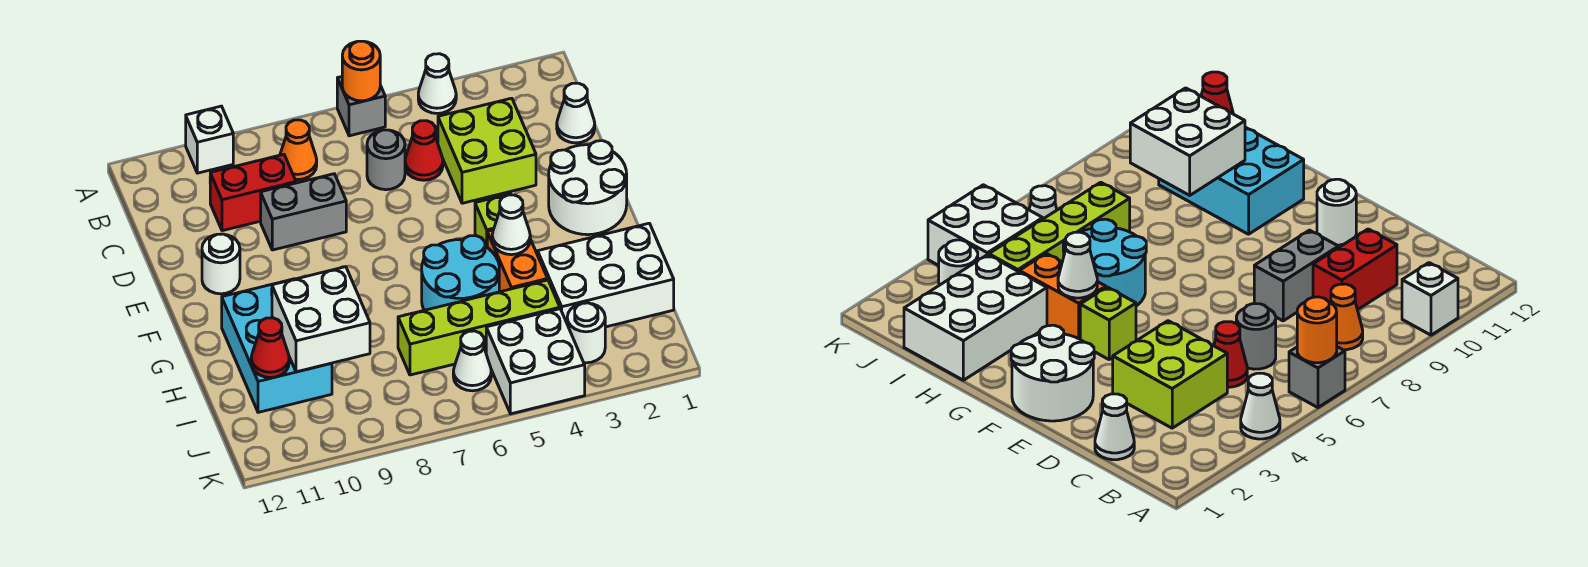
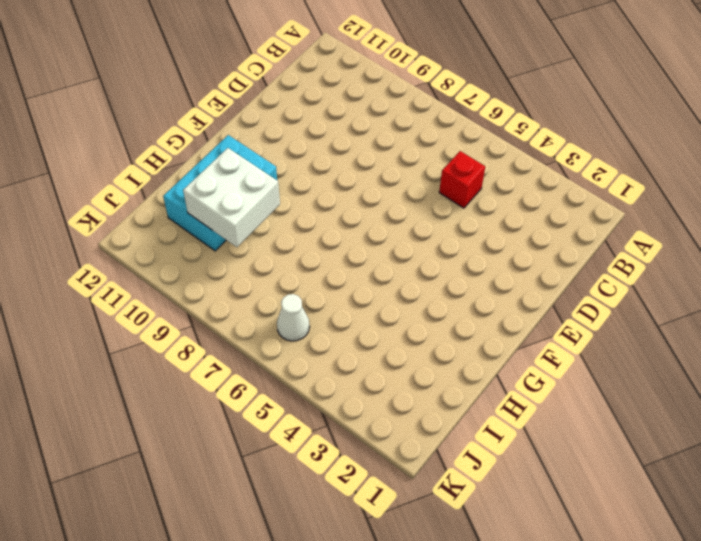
red brick C5 level 1 -> red cone C5 level 1
none -> white cone A4 level 1
none -> grey brick A6 level 1
none -> white brick A10 level 1

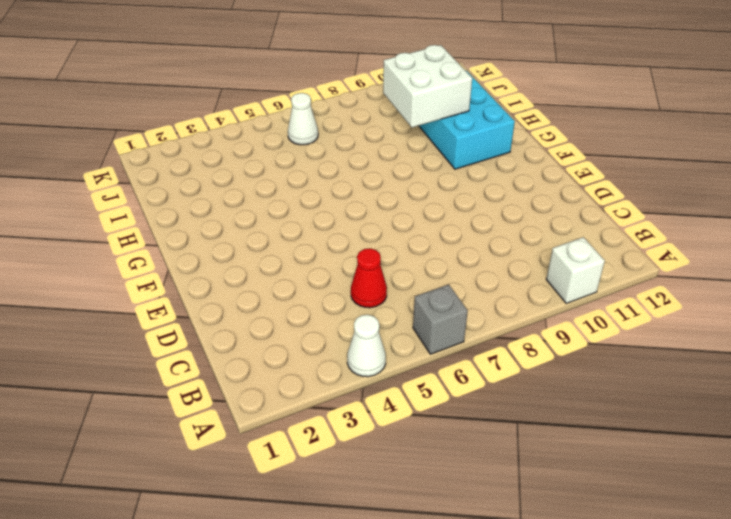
none -> orange cone B8 level 1
none -> white cone C1 level 1
none -> lime brick C3:D4 level 1

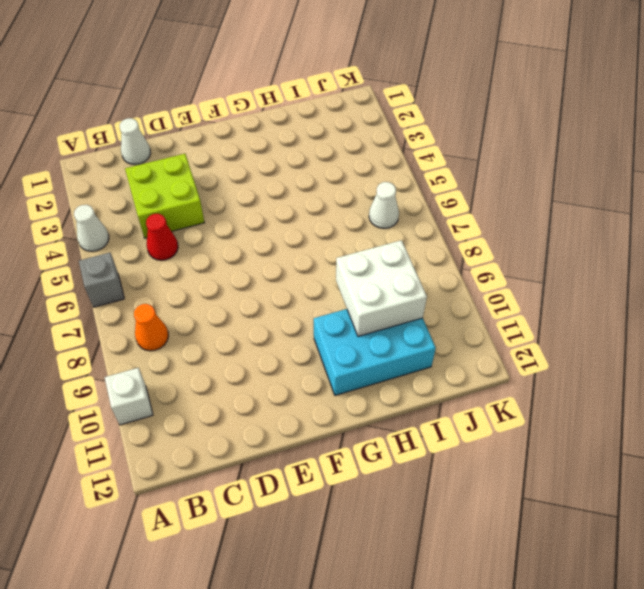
none -> grey round brick C6 level 1
none -> red brick C9:C10 level 1
none -> grey brick D8:D9 level 1

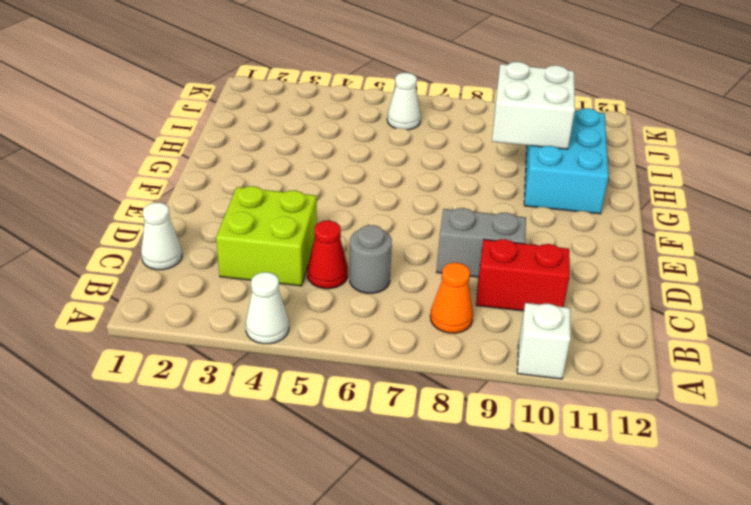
none -> grey brick A6 level 1
none -> white round brick E1:F2 level 1
none -> white round brick E11 level 1

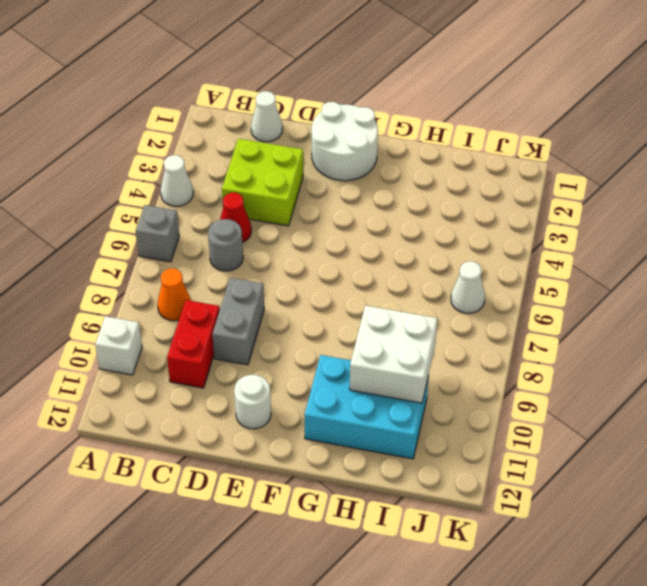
none -> lime brick F4 level 1
none -> orange brick G4:H4 level 1
none -> cyan round brick G5:H6 level 1

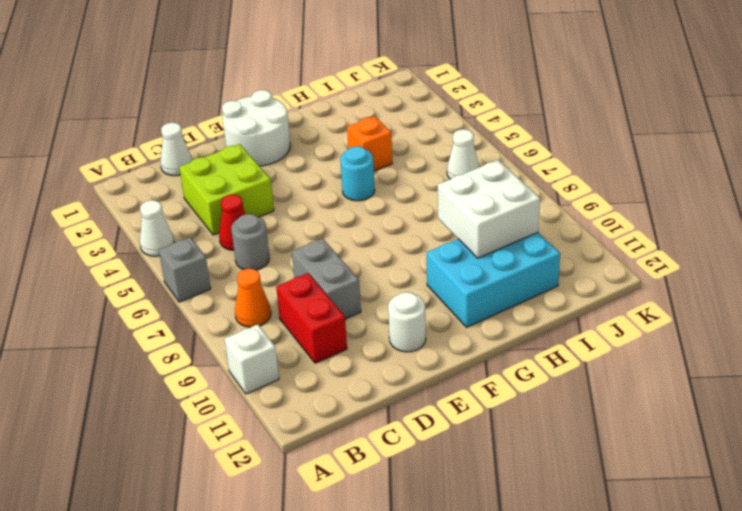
cyan round brick G5 level 1 -> cyan round brick G5:H6 level 1
orange brick H4 level 1 -> orange brick G4:H4 level 1
none -> lime brick F4 level 1
none -> white brick H1:I3 level 1
none -> lime brick I4:I7 level 1

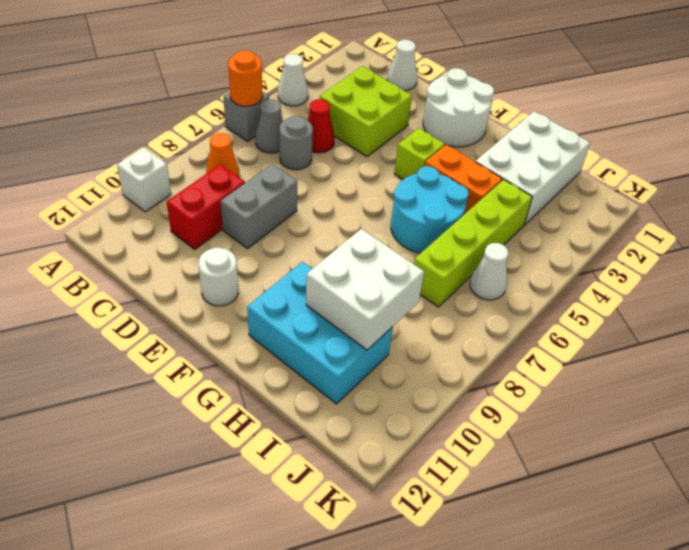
grey cone B6 level 1 -> none
none -> white round brick J3 level 1
none -> white brick J4:K5 level 1
none -> white cone G4 level 2

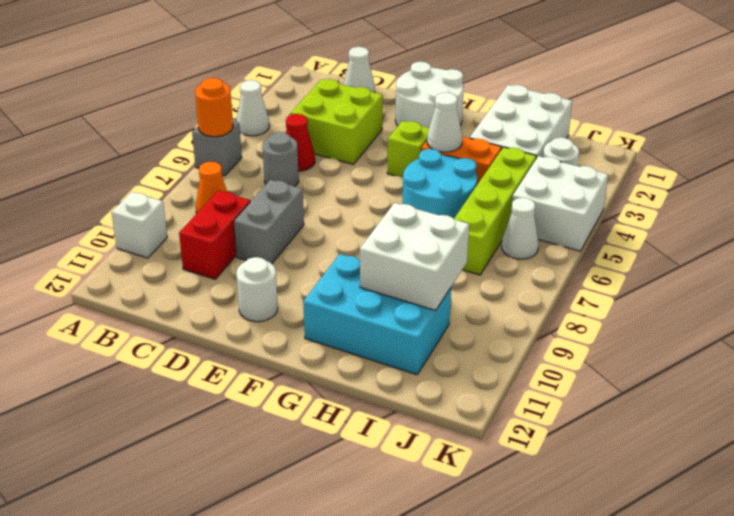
none -> red cone I11 level 2

